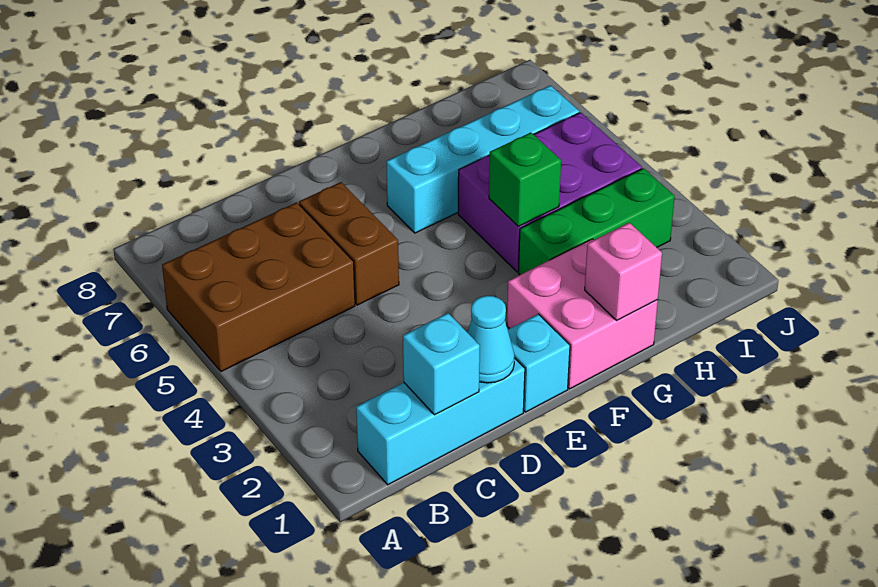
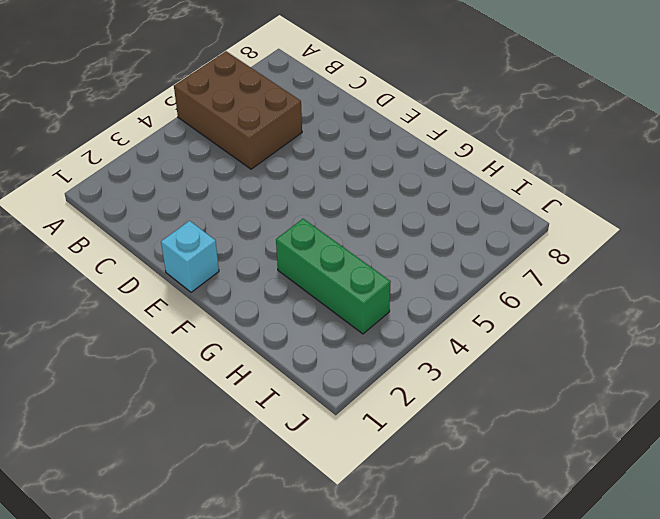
none -> cyan brick B1:D1 level 1
none -> brown brick D5:D6 level 1
none -> pink brick F1:G2 level 1

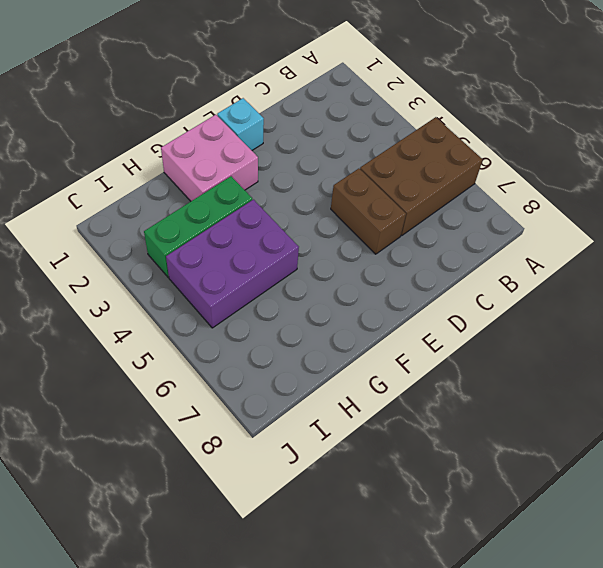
none -> cyan brick B1:D1 level 1
none -> cyan brick F6:I6 level 1
none -> cyan brick C1 level 2

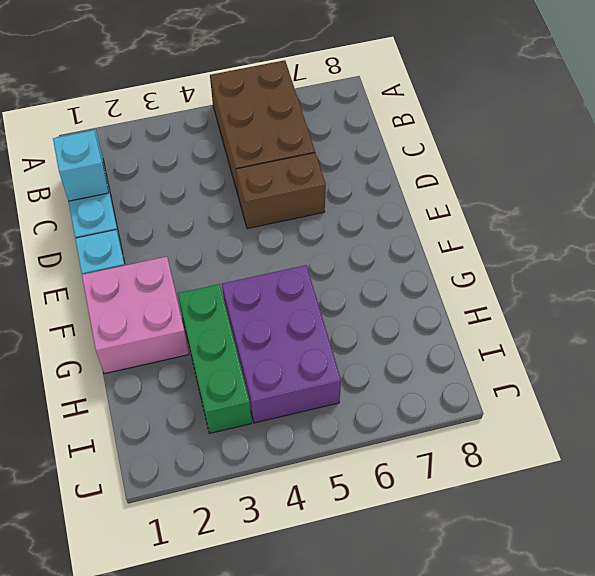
none -> cyan brick F6:I6 level 1
none -> cyan cone D1 level 2
none -> pink brick G1 level 2

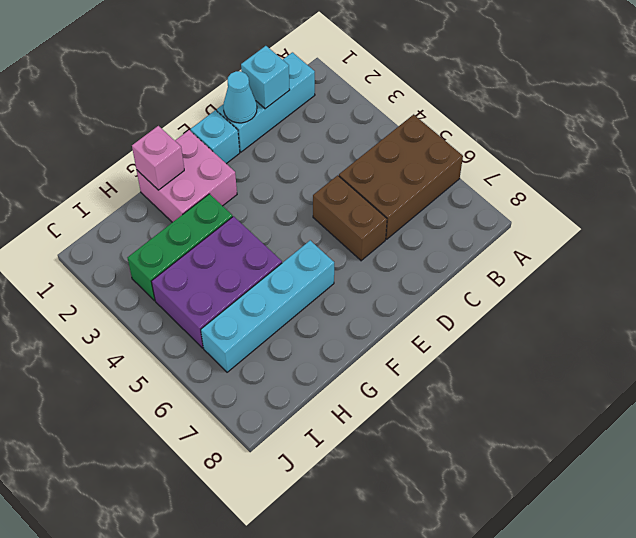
none -> green brick G4 level 2

